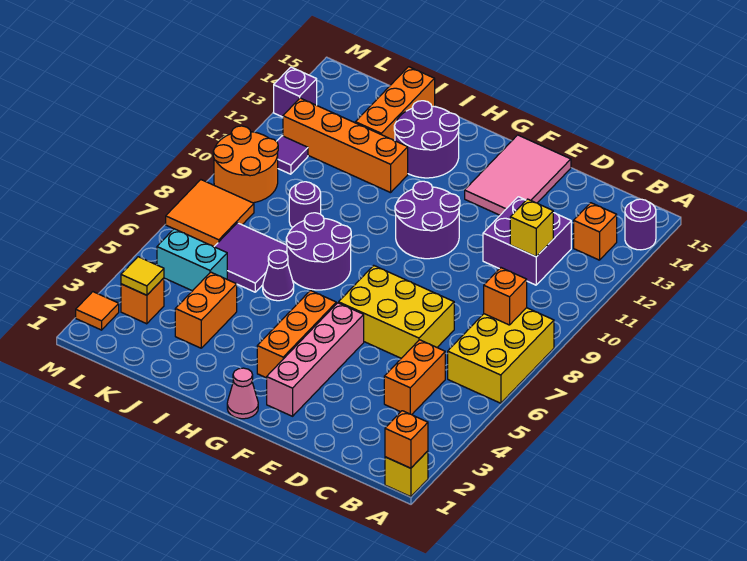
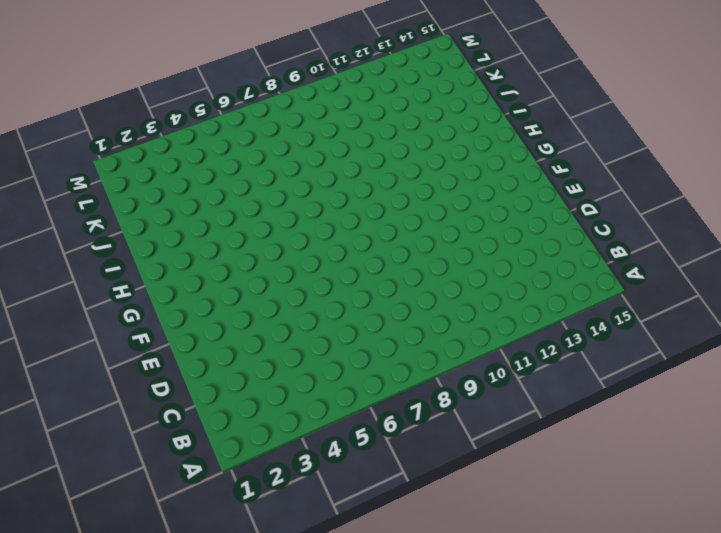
none -> yellow brick A1 level 1
none -> yellow brick A6:B8 level 1
none -> purple round brick A14 level 1
none -> orange brick B13 level 1

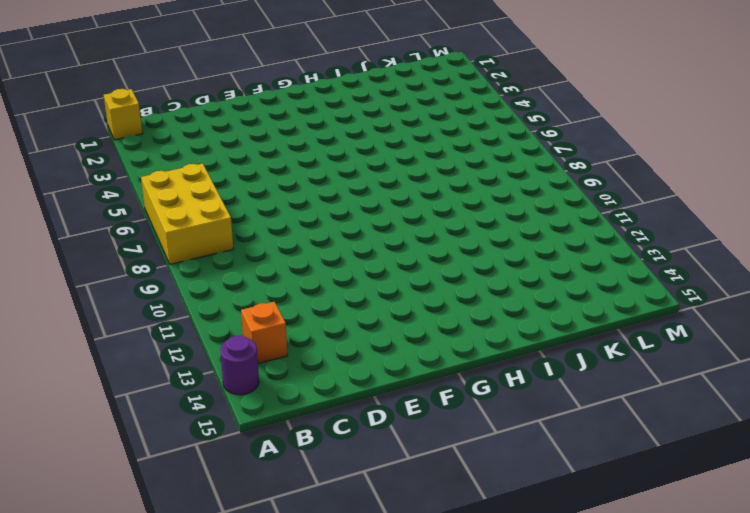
none -> orange brick C4:C5 level 1
none -> purple brick C11:D12 level 1
none -> yellow brick D6:F7 level 1
none -> pink tile E13:F15 level 1

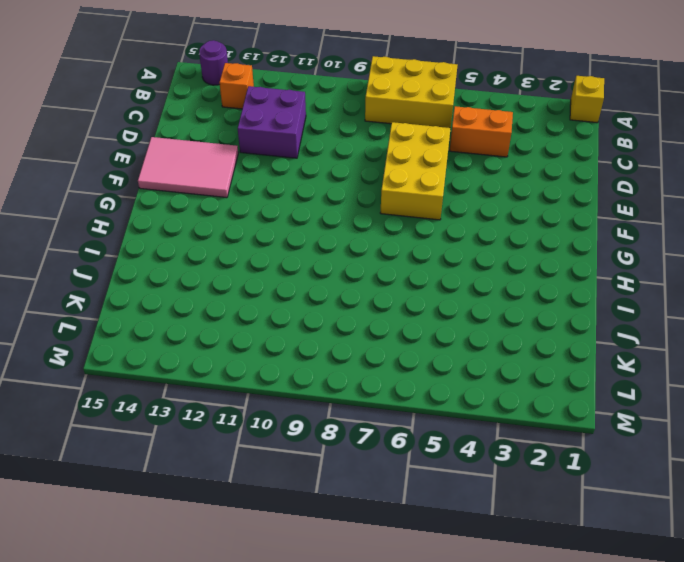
none -> pink brick F2:F5 level 1
none -> purple round brick F10:G11 level 1
none -> pink cone G1 level 1
none -> orange brick G3:G5 level 1

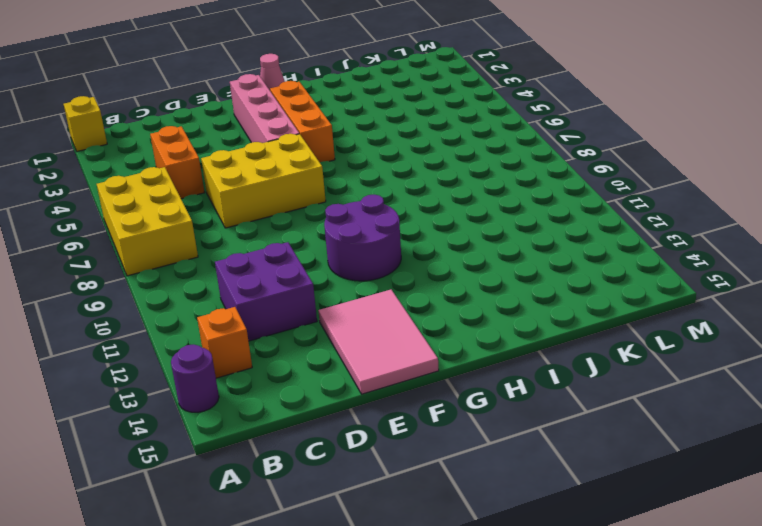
none -> purple round brick H7:I8 level 1
none -> purple round brick H13:I14 level 1
none -> purple cone I6 level 1
none -> orange brick I12:L12 level 1

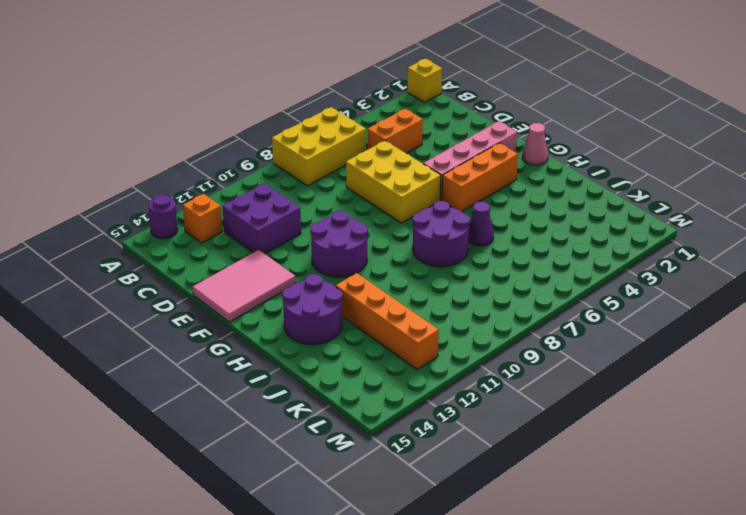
none -> orange brick J3:J4 level 1
none -> purple tile J6:K7 level 1
none -> purple round brick J9 level 1
none -> orange brick J13:J15 level 1

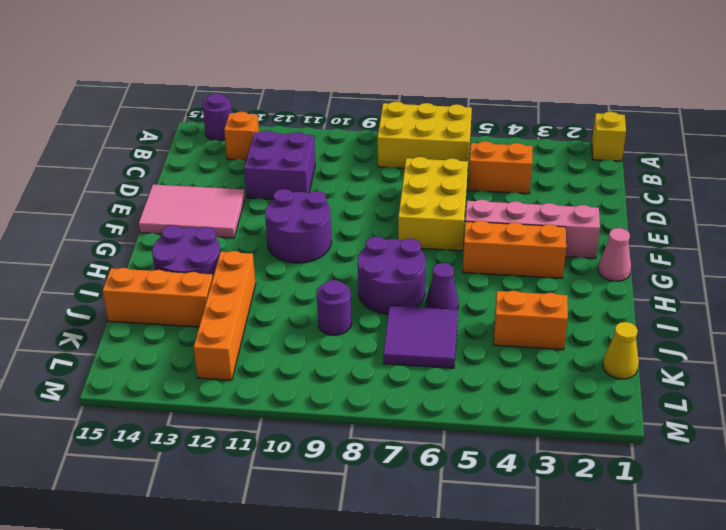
yellow cone K1 level 1 -> none
none -> cyan brick K5:L5 level 1
none -> orange brick L3 level 1
none -> orange tile L7:M8 level 1
none -> orange round brick L9:M10 level 1

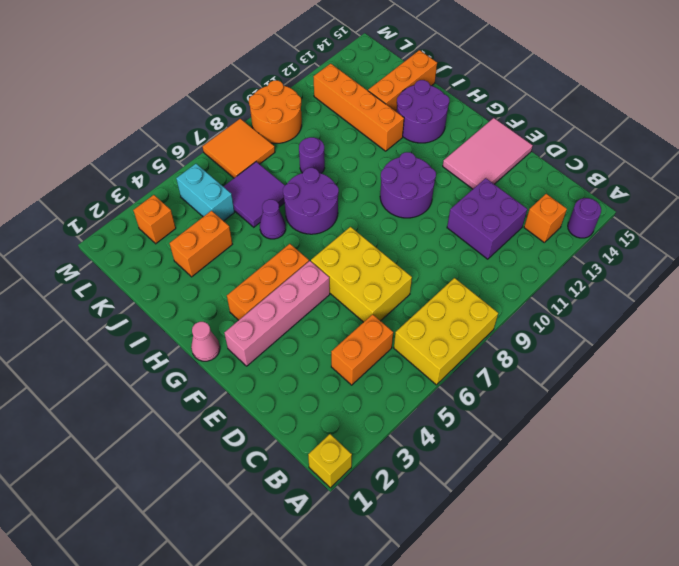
none -> purple tile L11 level 1
none -> orange tile M2 level 1
none -> purple brick M13 level 1
none -> orange brick A1 level 2

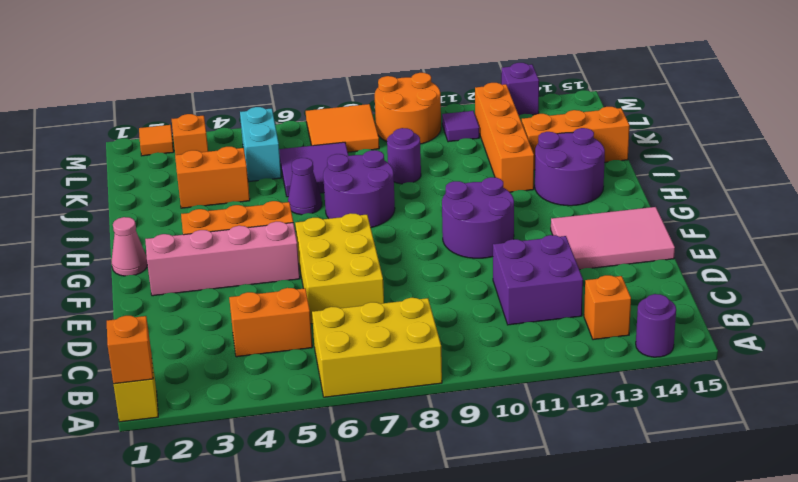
none -> orange brick B8 level 2
none -> yellow brick C11 level 2
none -> yellow tile L3 level 2

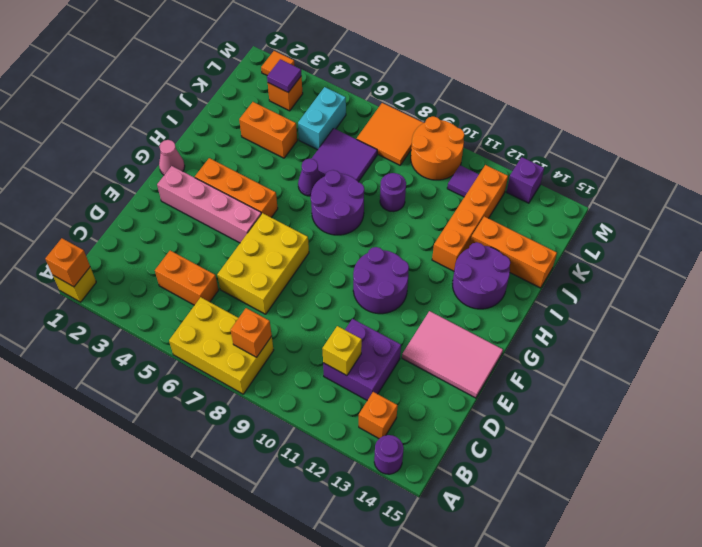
purple tile L3 level 2 -> yellow tile L3 level 2

